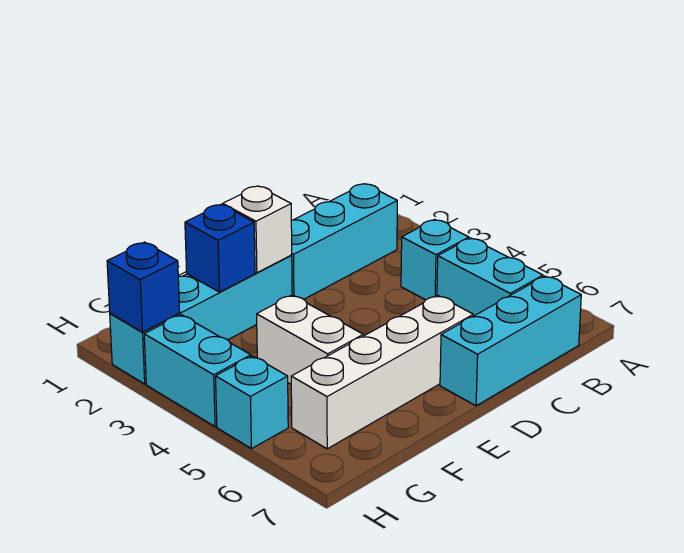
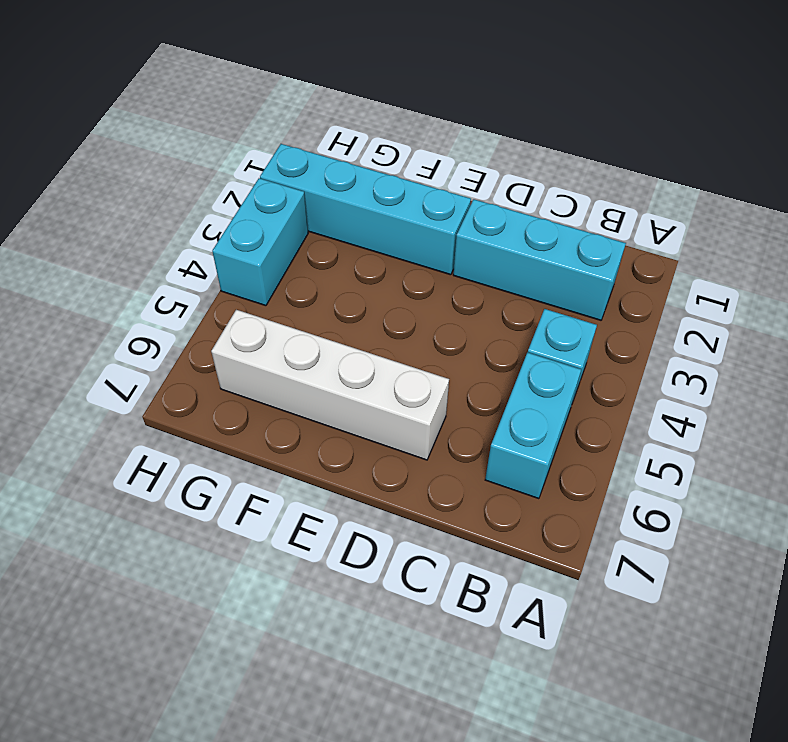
none -> cyan brick B7:D7 level 1
none -> white brick F4:F5 level 1
none -> cyan brick H5 level 1

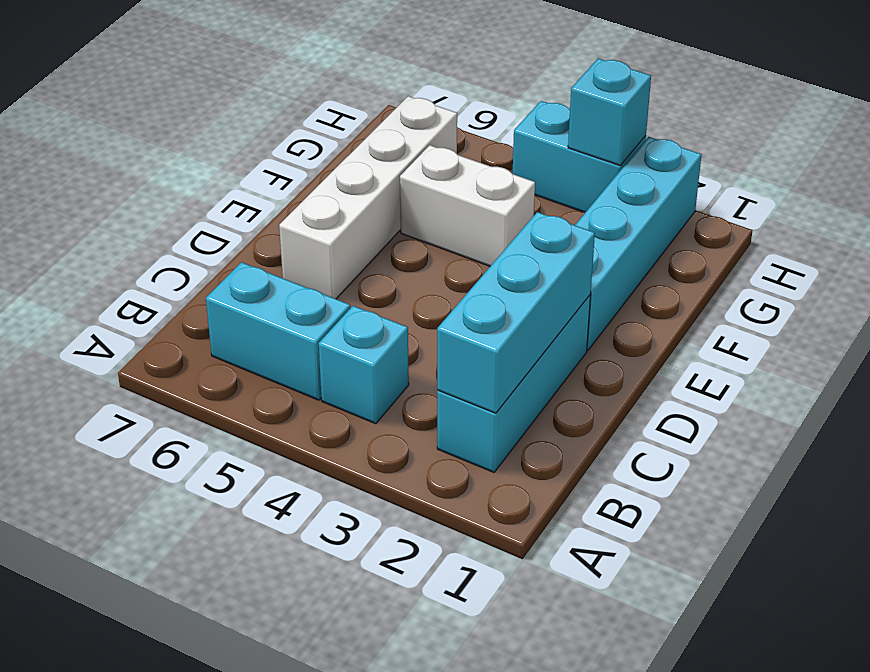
cyan brick B2:D2 level 2 -> cyan brick B7:D7 level 1
cyan brick H3 level 2 -> cyan brick H5 level 1
none -> white brick E2 level 2
none -> blue brick F2 level 2
none -> blue brick H2 level 2

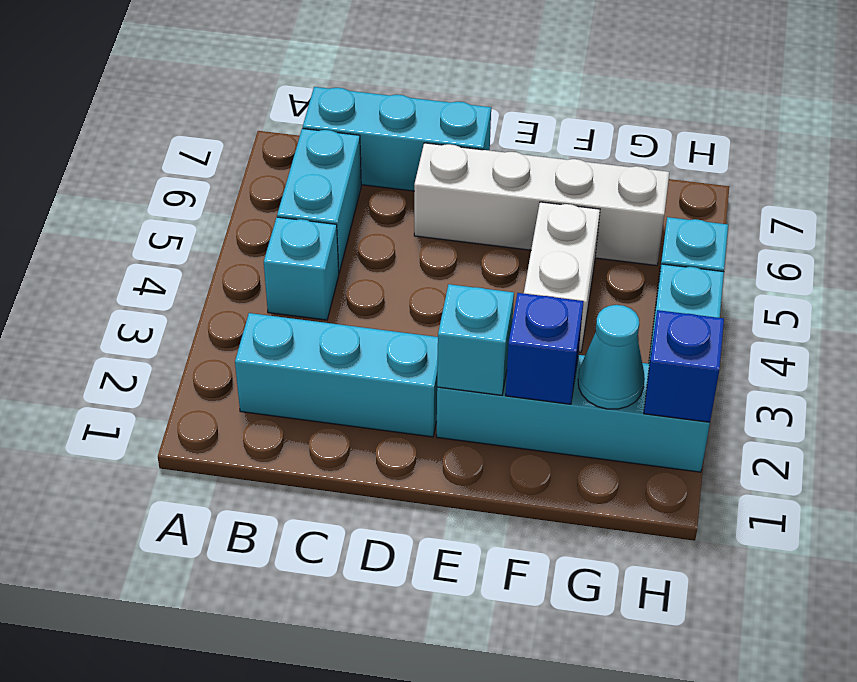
cyan brick E2 level 2 -> white brick E2 level 2
cyan cone G2 level 2 -> none

